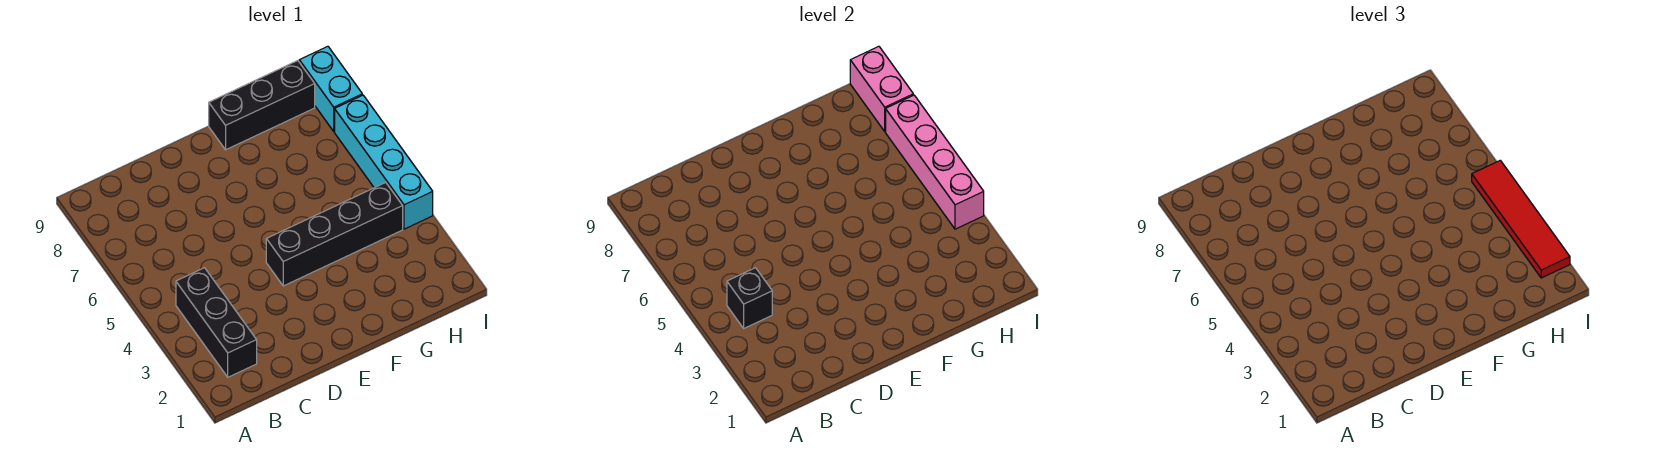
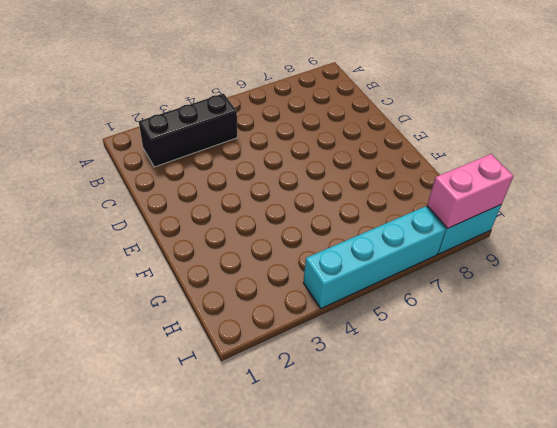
none -> black brick E4:H4 level 1
none -> black brick F9:H9 level 1

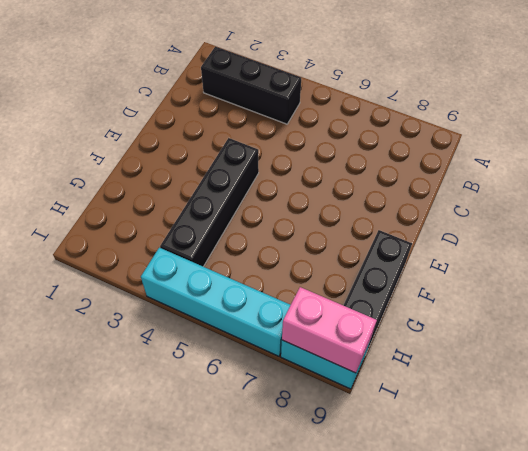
none -> black brick B4 level 2
none -> pink brick I4:I7 level 2

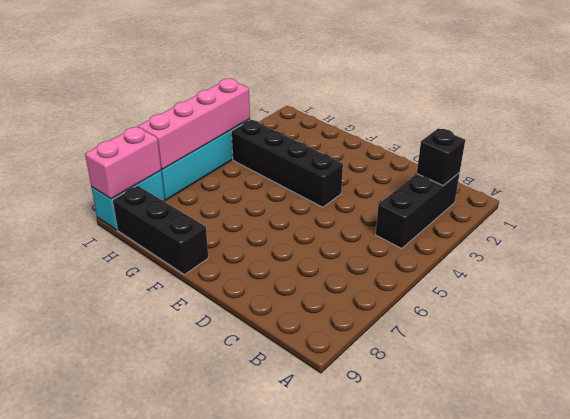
black brick B2 level 2 -> black brick B4 level 2
none -> red tile I2:I5 level 3

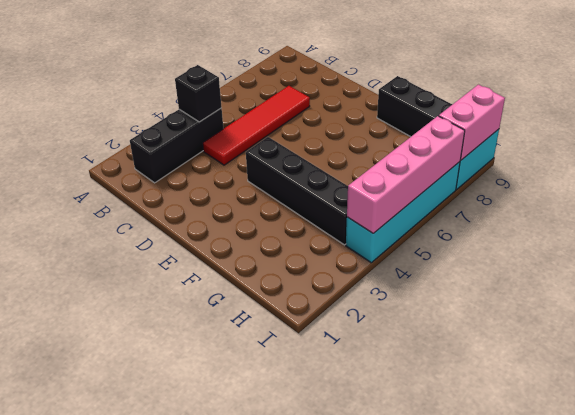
red tile C4:C7 level 1 -> red tile I2:I5 level 3

